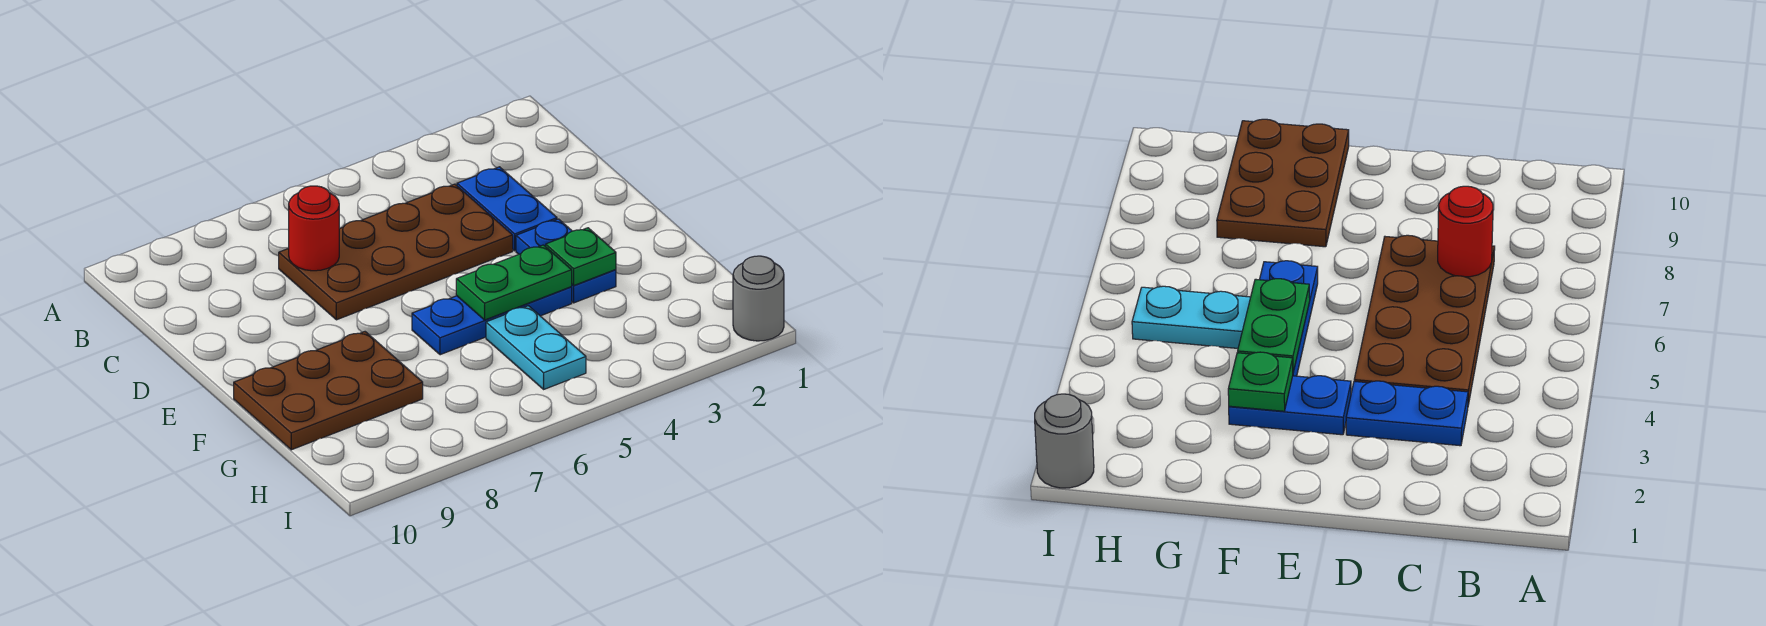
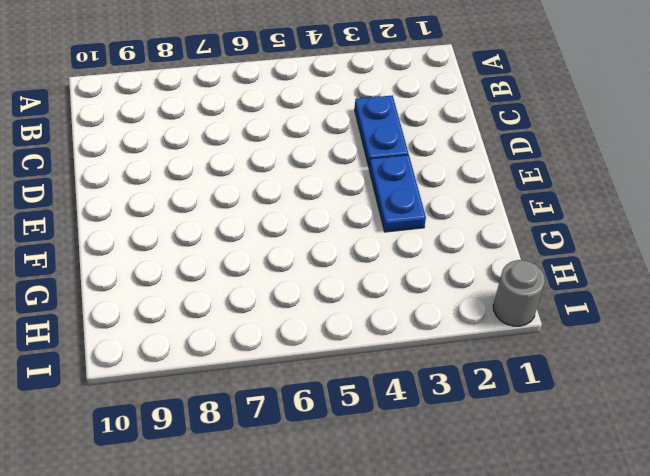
none -> brown plate C4:D7 level 1
none -> blue plate F4:F6 level 1

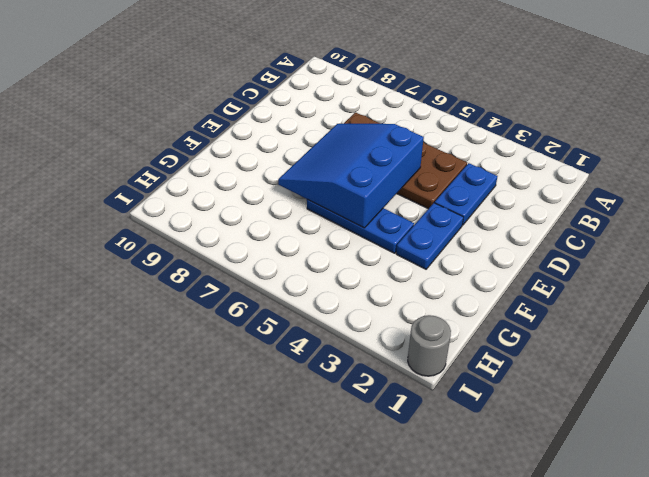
blue slope D5:F7 level 2 top 5 -> green plate F4:F5 level 2
none -> brown plate F8:G10 level 1
none -> cyan plate G5:H5 level 1

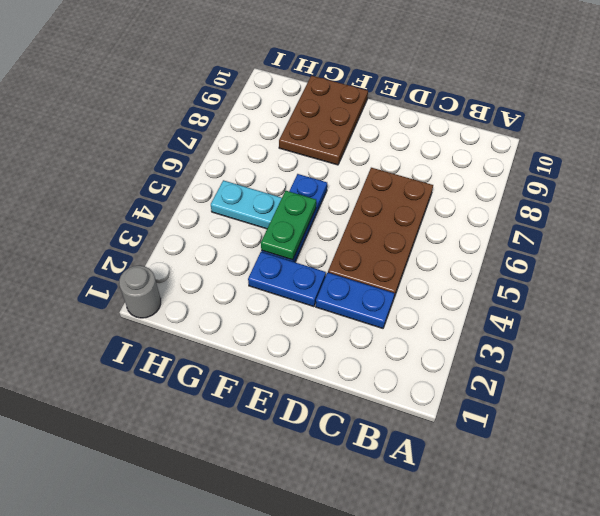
none -> red round brick C7 level 2
none -> green plate F3 level 2

